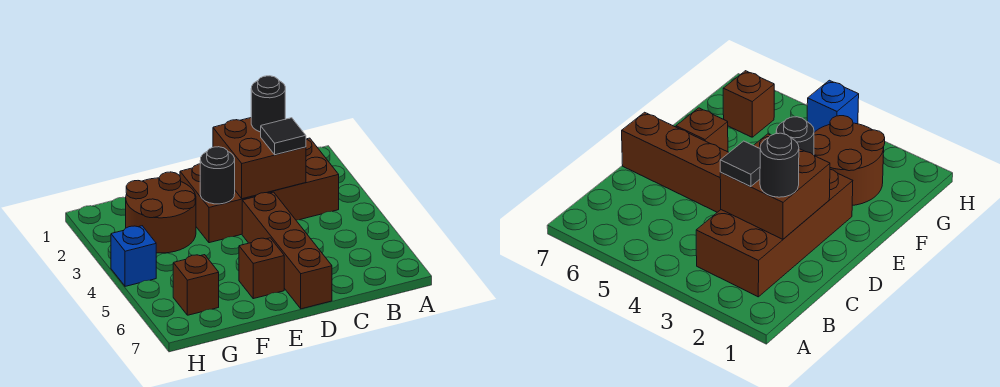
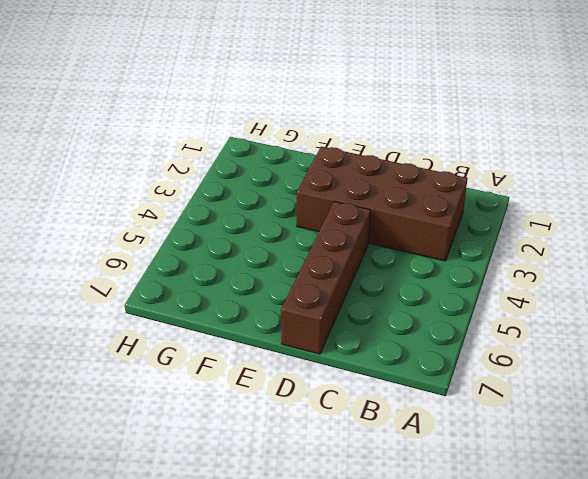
none -> brown brick E6 level 1
none -> brown round brick F2:G3 level 1

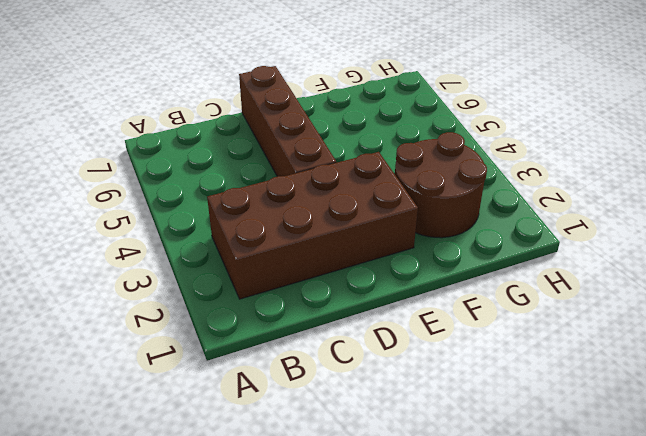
none -> brown brick E6 level 1
none -> brown brick G6 level 1

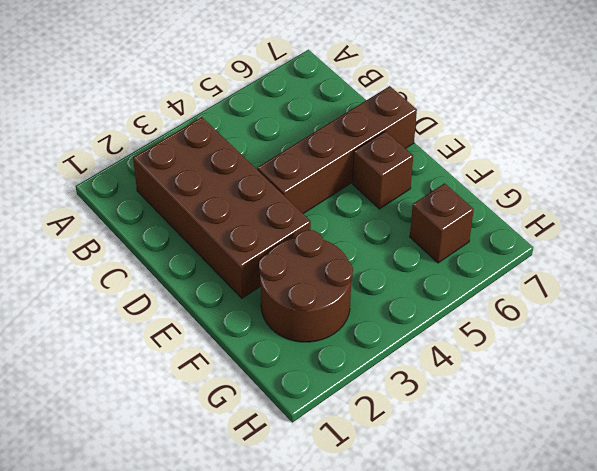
none -> blue brick H4 level 1
none -> brown brick C2:D3 level 2

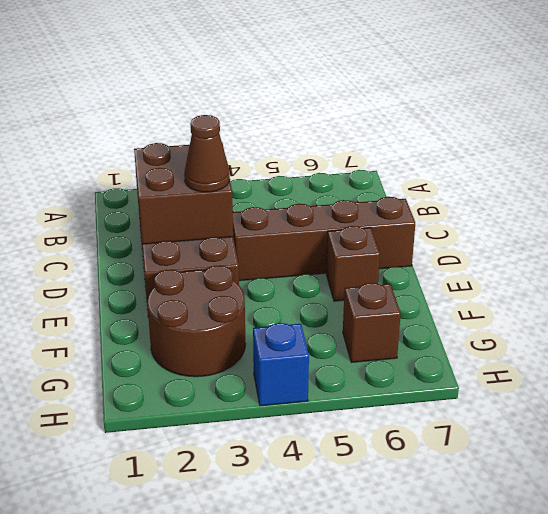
brown cone D3 level 3 -> none
none -> black round brick E3 level 2
none -> black round brick C2 level 3

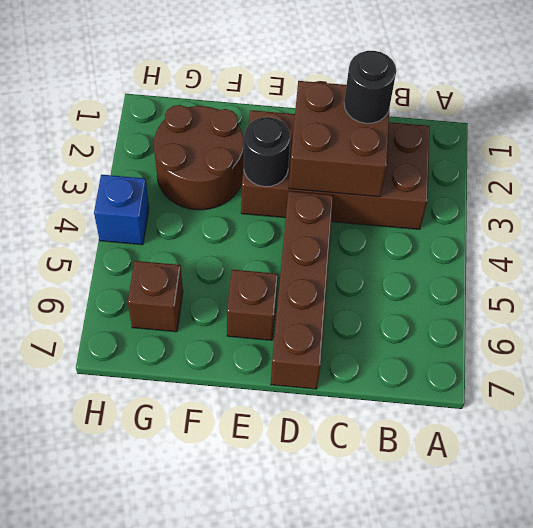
none -> black tile C3 level 3

